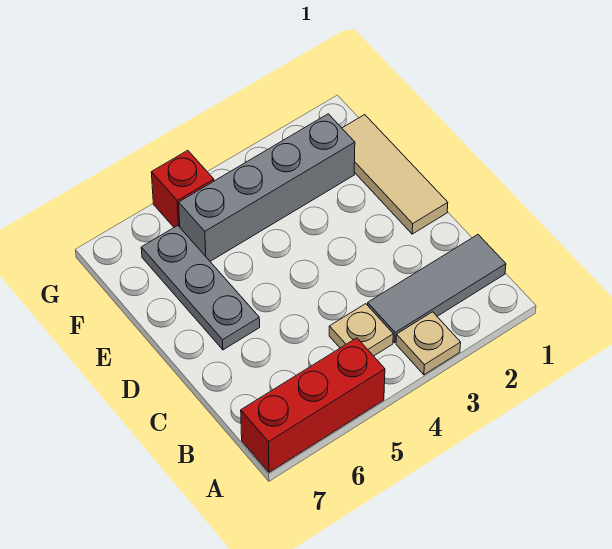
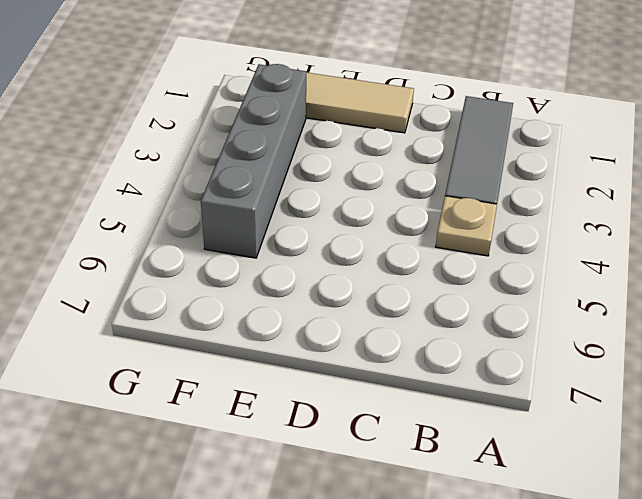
none -> tan plate A3 level 1
none -> red brick A5:A7 level 1

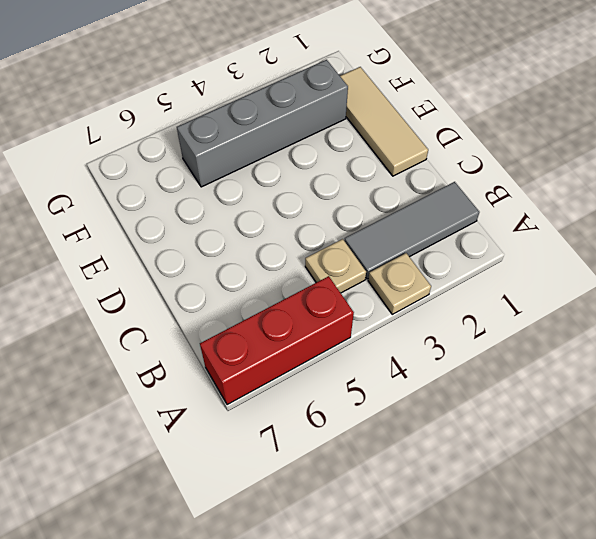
none -> grey plate D6:F6 level 1
none -> red brick G5 level 1

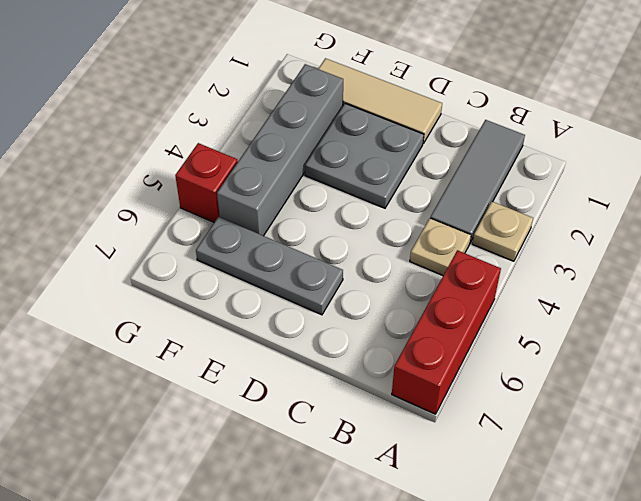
grey plate D2:E3 level 1 -> none

